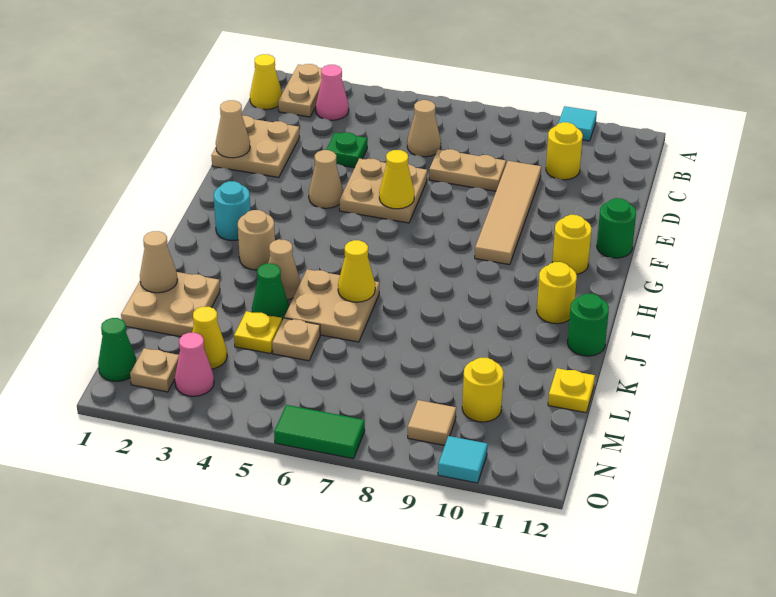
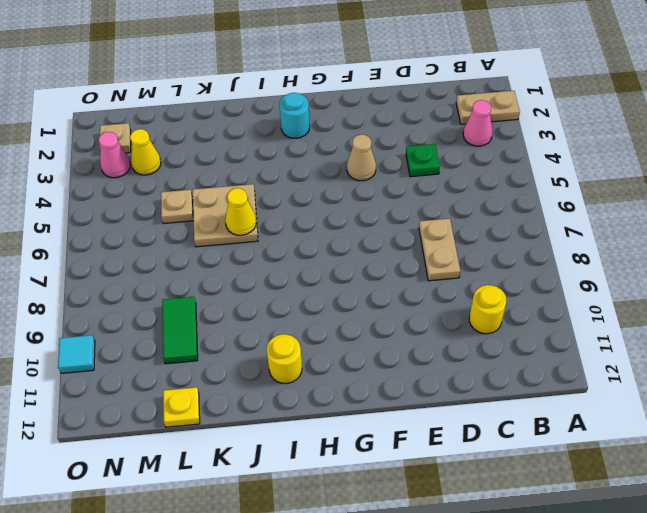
green tile L9:L10 level 1 -> green tile O6:O7 level 1
none -> cyan tile A10 level 1
none -> yellow cone B1 level 1
none -> tan cone C6 level 1
none -> tan plate D1:E2 level 1

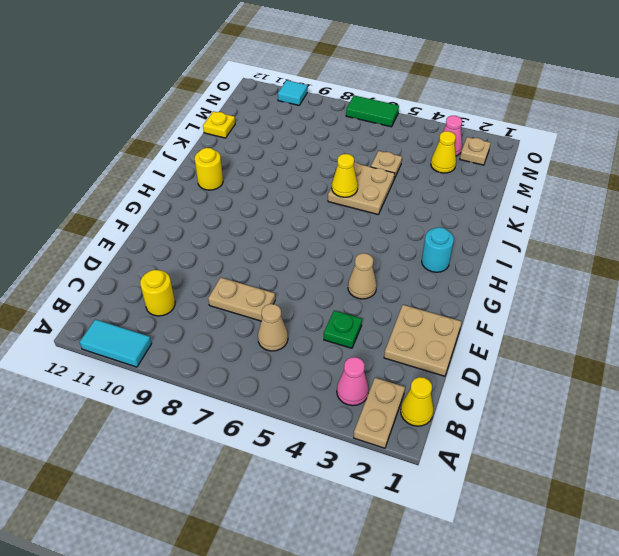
cyan tile A10:A11 level 1 -> cyan tile A10 level 1
none -> tan tile D9:G9 level 1
none -> tan plate E5:F6 level 1
none -> green round brick F12 level 1
none -> yellow round brick G11 level 1

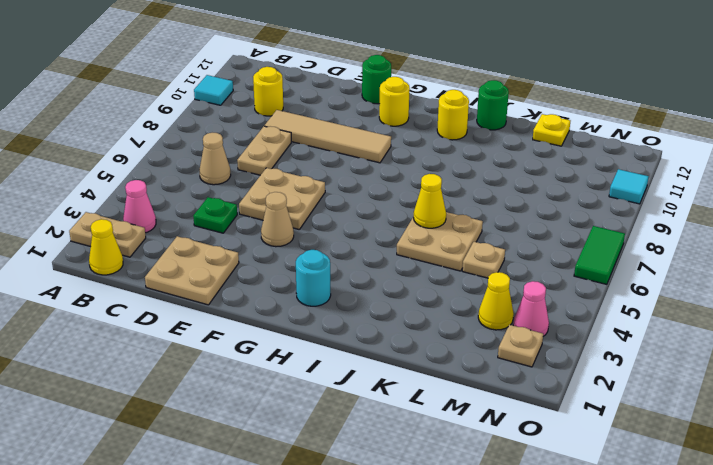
none -> tan round brick I3 level 1
none -> tan cone J4 level 1
none -> tan plate K1:L2 level 1
none -> green cone K4 level 1

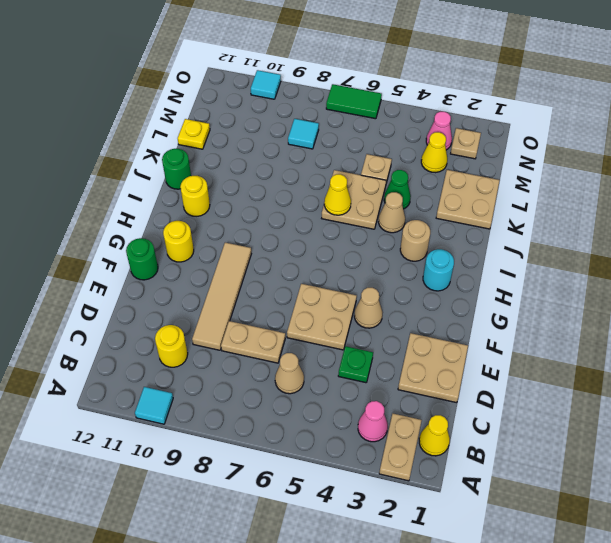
cyan tile M8 level 1 -> none
none -> yellow plate L4 level 1
none -> yellow round brick M10 level 1
none -> green cone N1 level 1
none -> tan tile N9 level 1

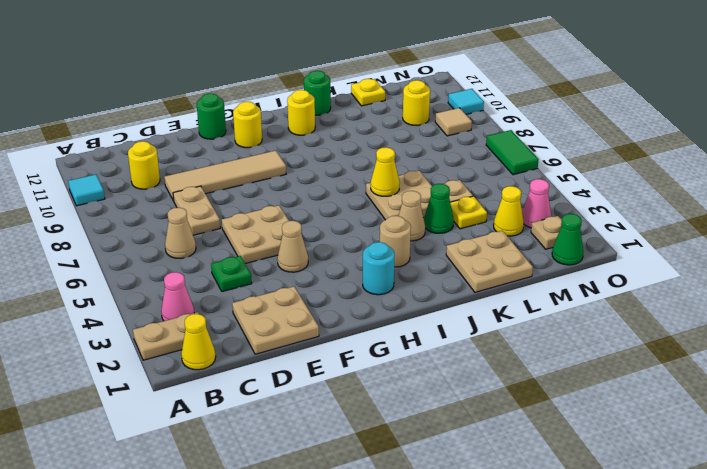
none -> tan cone E1 level 2
none -> yellow cone F6 level 2
none -> tan cone K1 level 2

